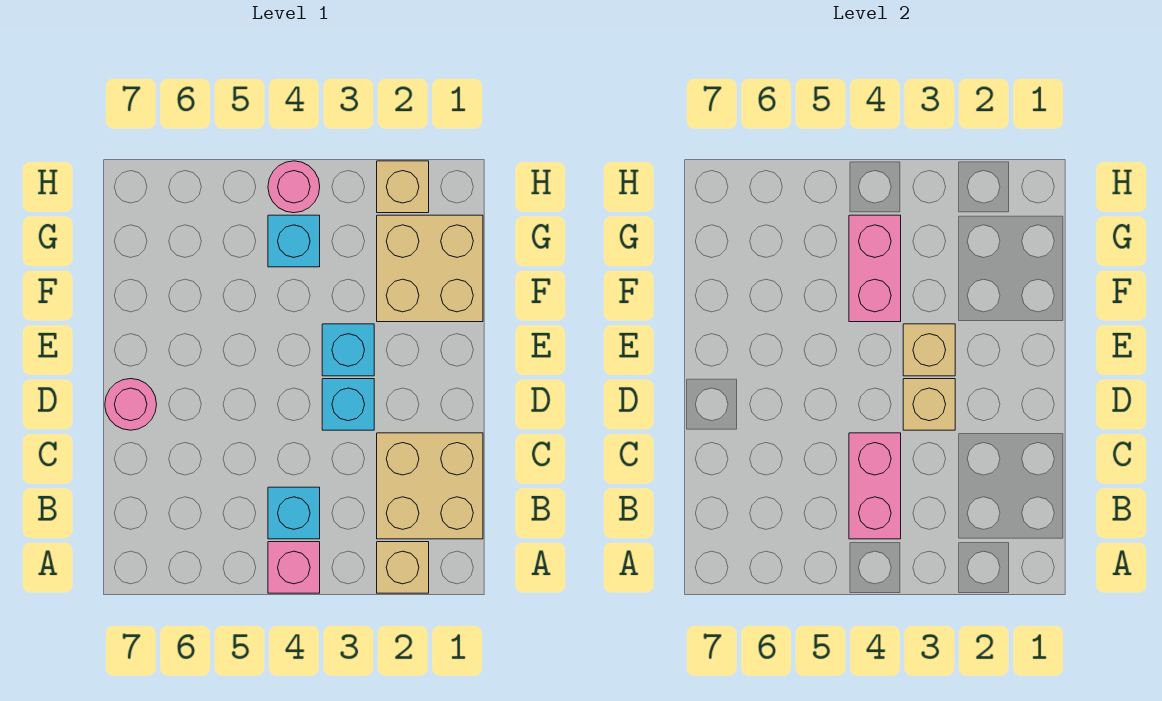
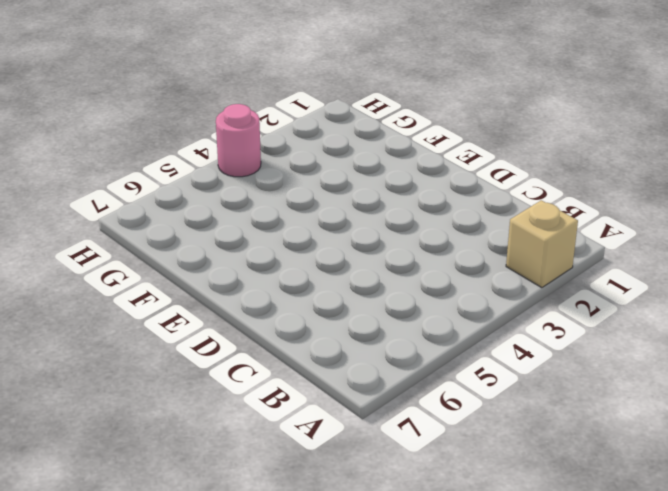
none -> pink brick A4 level 1
none -> tan brick B1:C2 level 1
none -> cyan brick B4 level 1

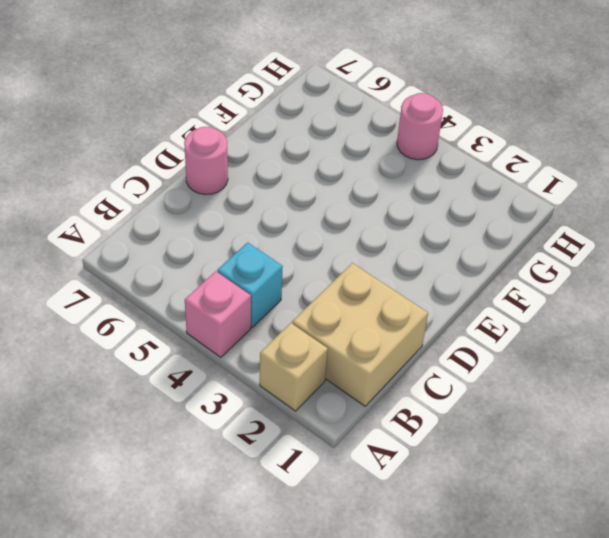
none -> cyan brick D3 level 1
none -> cyan brick E3 level 1
none -> tan brick F1:G2 level 1

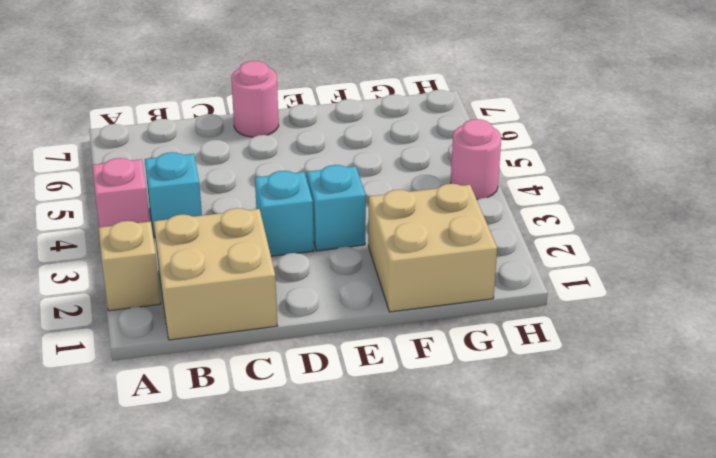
none -> cyan brick G4 level 1
none -> tan brick H2 level 1
none -> pink brick B4:C4 level 2

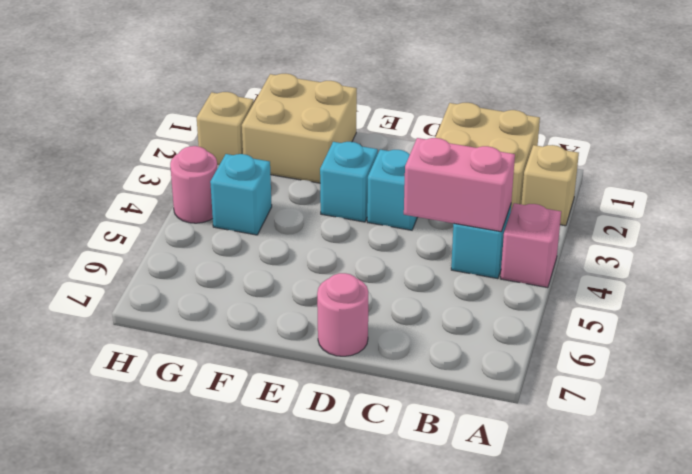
none -> tan brick D3 level 2
none -> tan brick E3 level 2
none -> pink brick F4:G4 level 2

